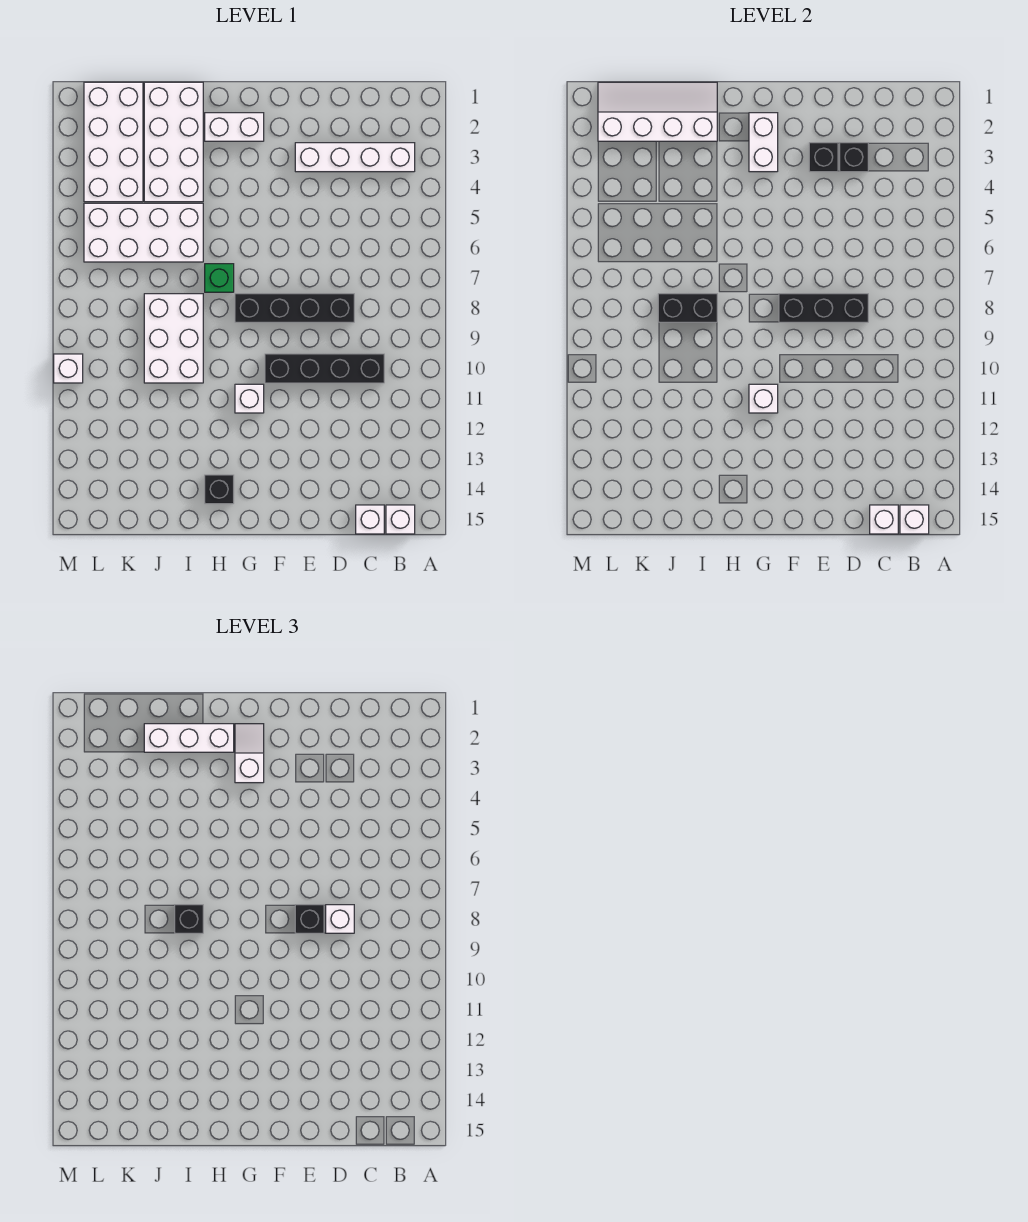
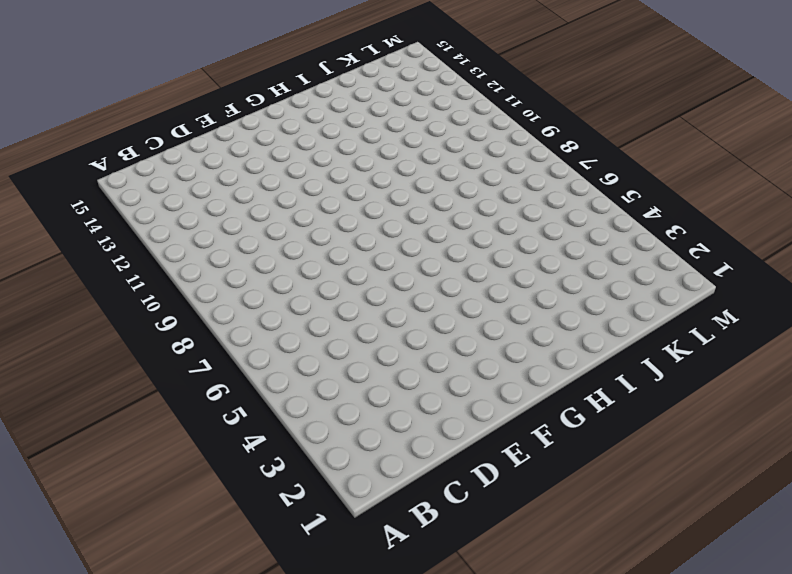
none -> white brick B3:E3 level 1
none -> white brick B15 level 1
none -> black brick C10:F10 level 1

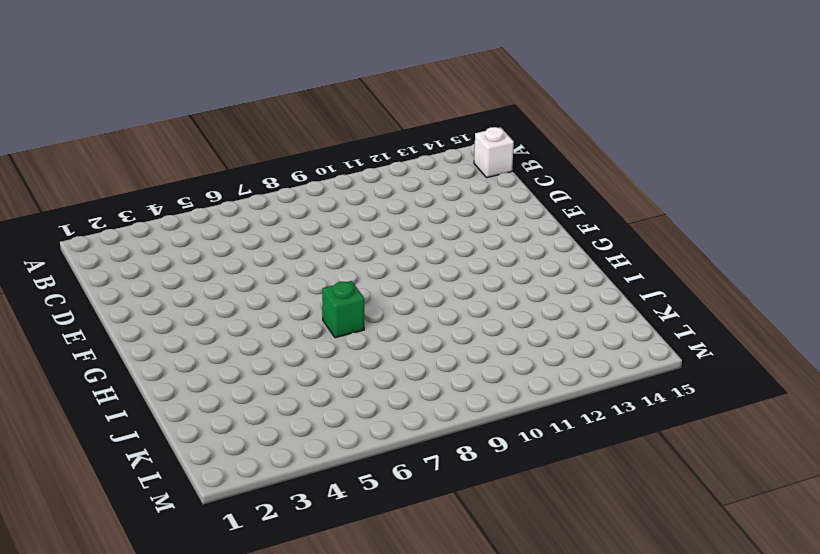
none -> white brick B3:E3 level 1
none -> black brick C10:F10 level 1
none -> white brick C15 level 1

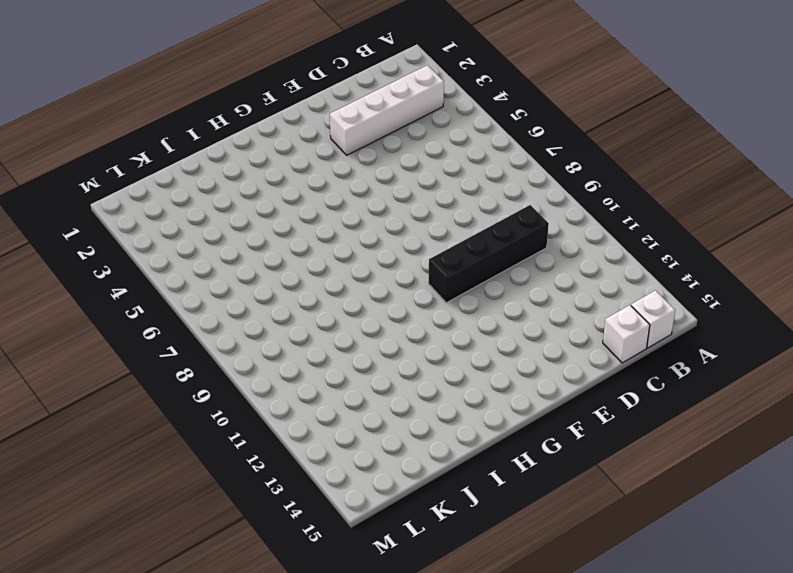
none -> black brick D8:G8 level 1
none -> white brick G2:H2 level 1
none -> white brick G11 level 1

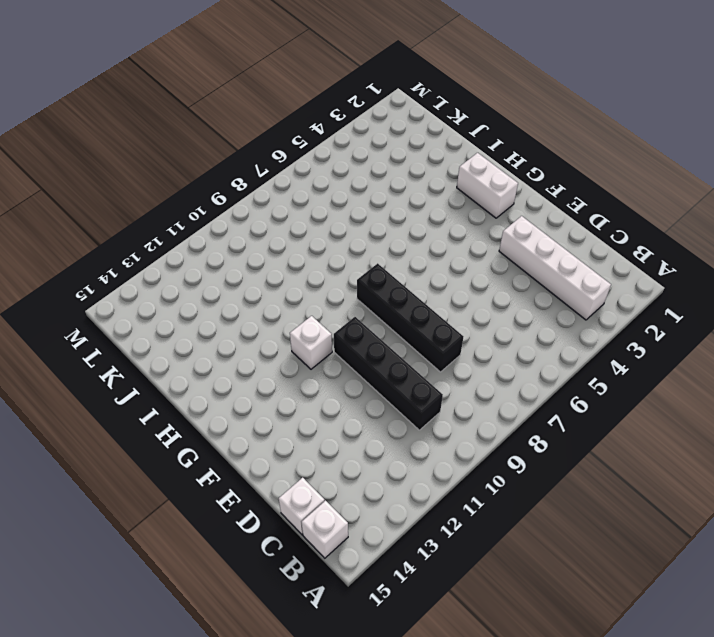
none -> green brick H7 level 1
none -> black brick H14 level 1
none -> white brick I1:J4 level 1

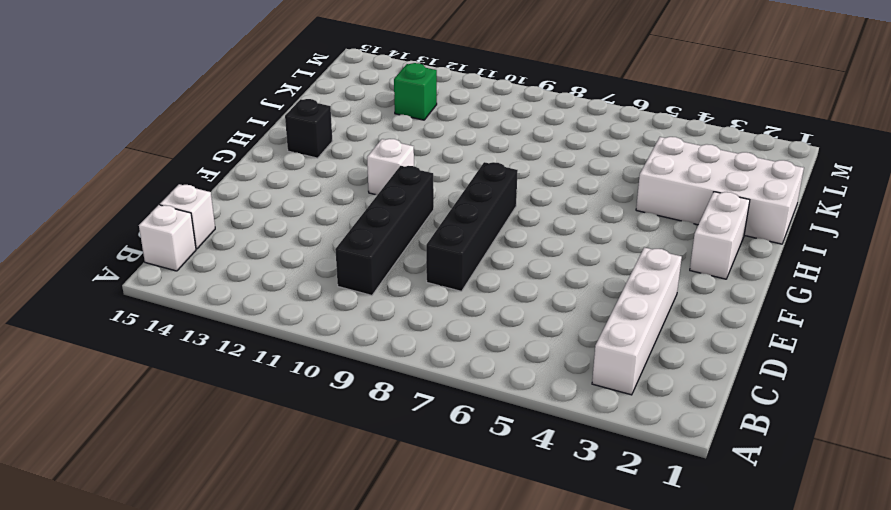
green brick K12 level 1 -> green brick H7 level 1
none -> white brick I5:L6 level 1
none -> white brick I8:J10 level 1
none -> white brick K1:L4 level 1

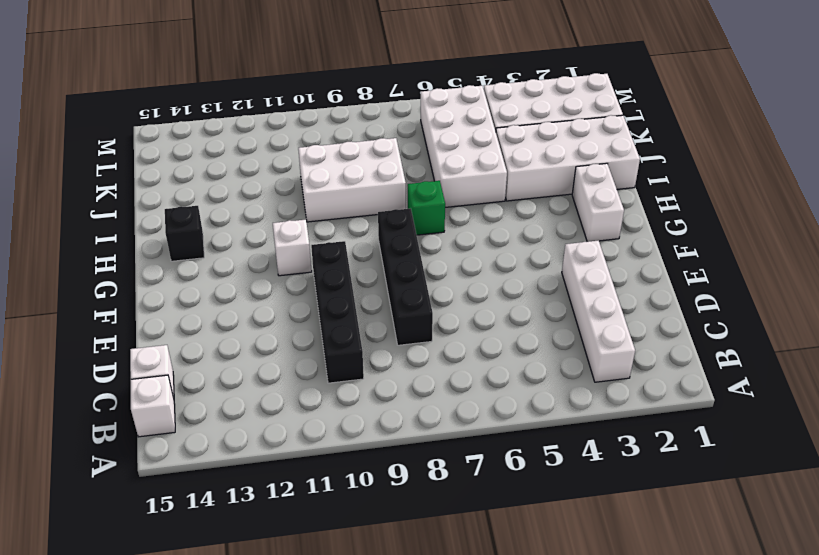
none -> white brick M10 level 1
none -> white brick B15 level 2
none -> white brick C15 level 2

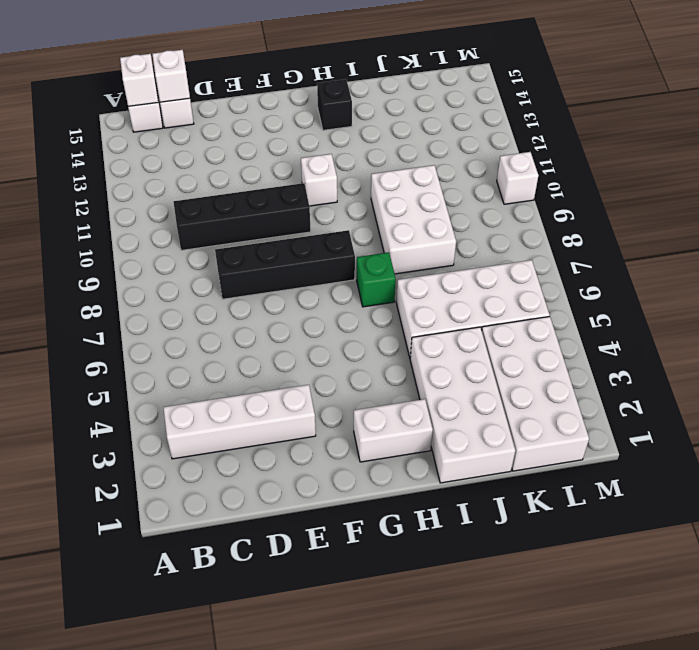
none -> black brick D3 level 2
none -> black brick D8:F8 level 2
none -> black brick E3 level 2

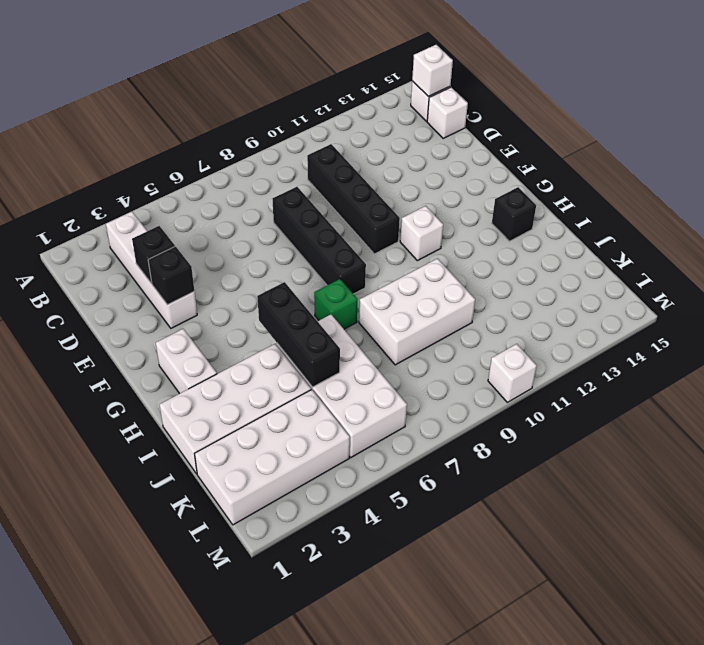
black brick H5:J5 level 2 -> black brick D8:F8 level 2
none -> white brick C15 level 2
none -> white brick G2:G3 level 2
none -> white brick G11 level 2

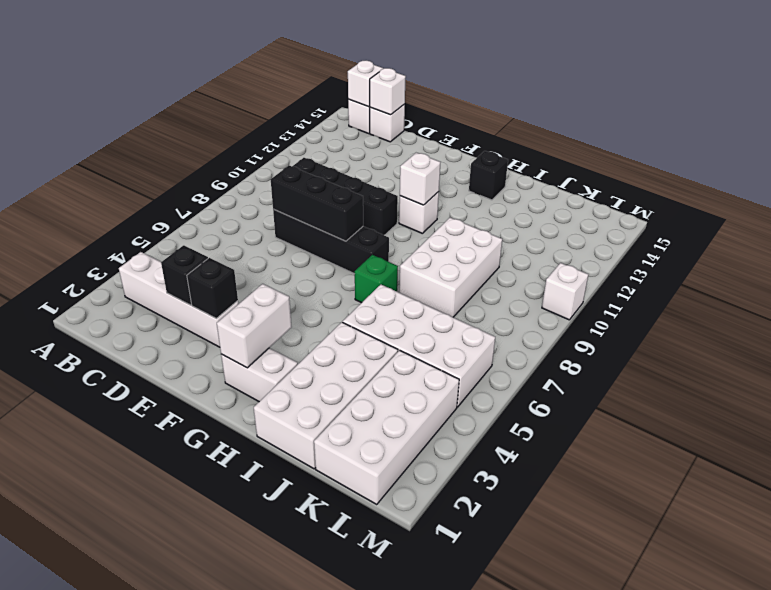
none -> white slope I1:L2 level 2 top 2
none -> black brick I8:J8 level 2
none -> white brick D8 level 3

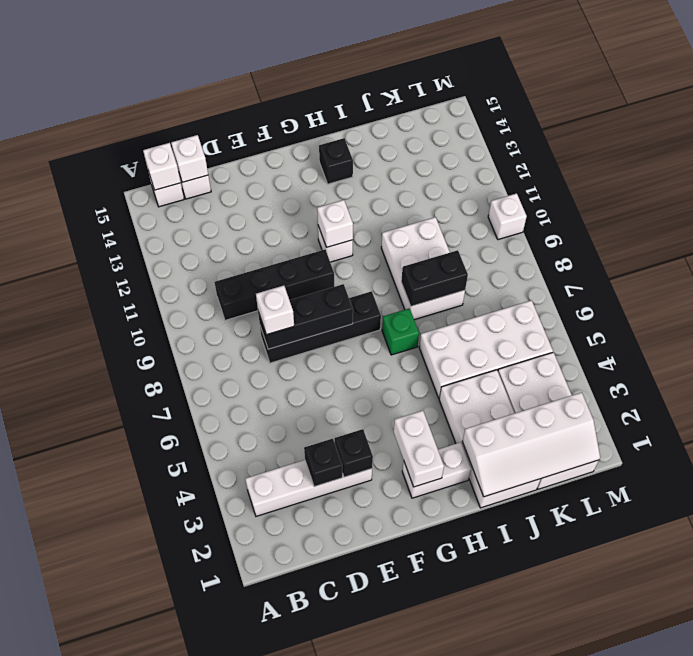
none -> black brick E8 level 3
none -> white slope G2:G3 level 3 top 3
none -> white brick H2:J2 level 3

